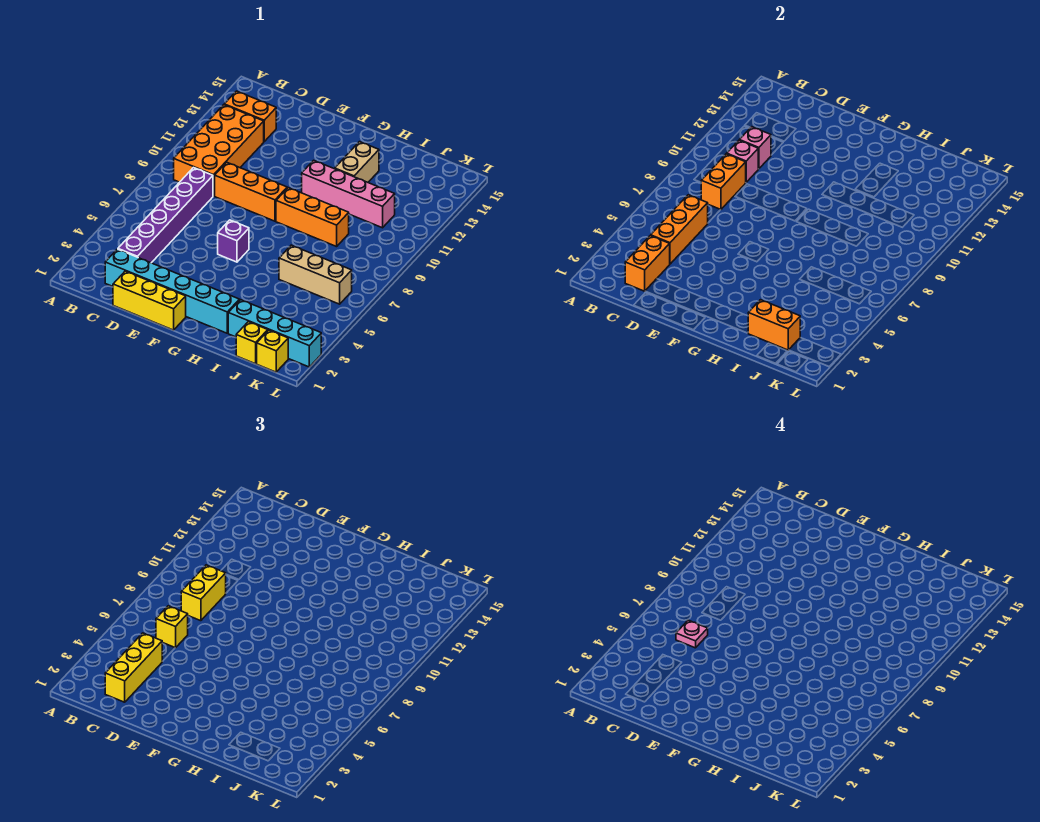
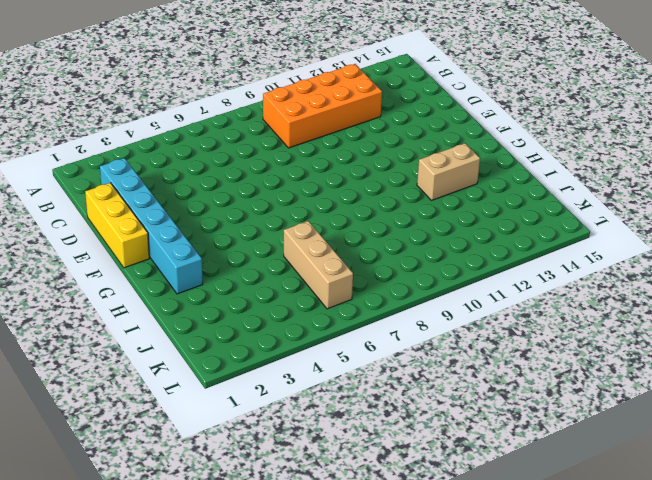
none -> orange brick B13:C13 level 1
none -> purple brick C3:C8 level 1
none -> orange brick D9:F9 level 1

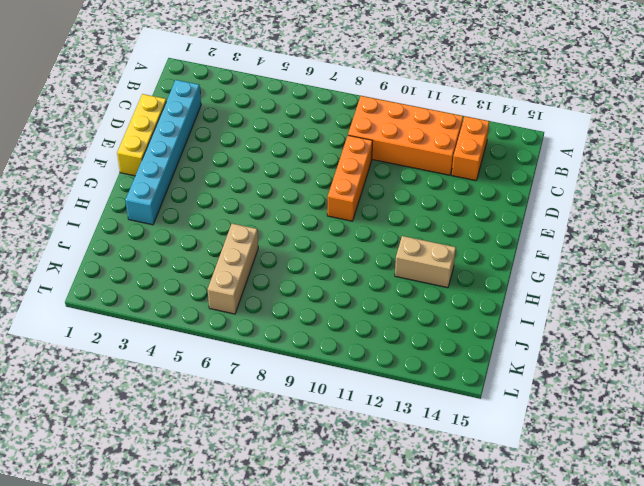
none -> purple brick C3:C8 level 1
none -> purple brick F6 level 1
none -> orange brick G9:I9 level 1

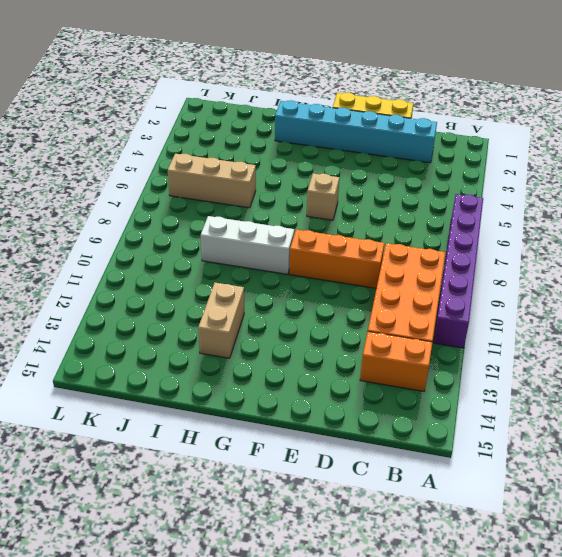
purple brick A6:A11 level 1 -> purple brick C3:C8 level 1
tan brick F6 level 1 -> purple brick F6 level 1
white brick G9:I9 level 1 -> orange brick G9:I9 level 1
none -> pink brick G11:J11 level 1
none -> cyan brick I2:L2 level 1
none -> yellow brick J1 level 1

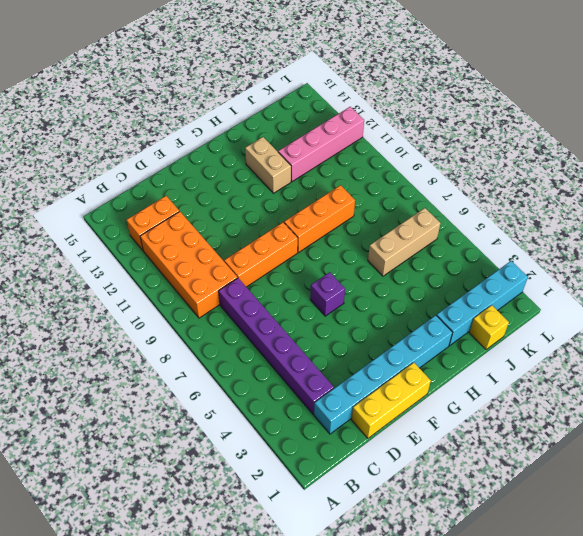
pink brick I12:L12 level 1 -> pink brick G11:J11 level 1
none -> yellow brick K1 level 1
none -> orange brick C2:C3 level 2
none -> orange brick C4:C6 level 2

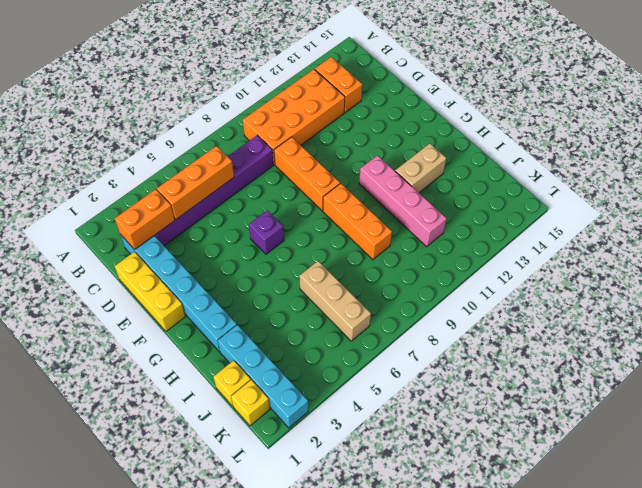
none -> orange brick C8:C9 level 2
none -> pink brick C10 level 2
none -> pink brick C11 level 2

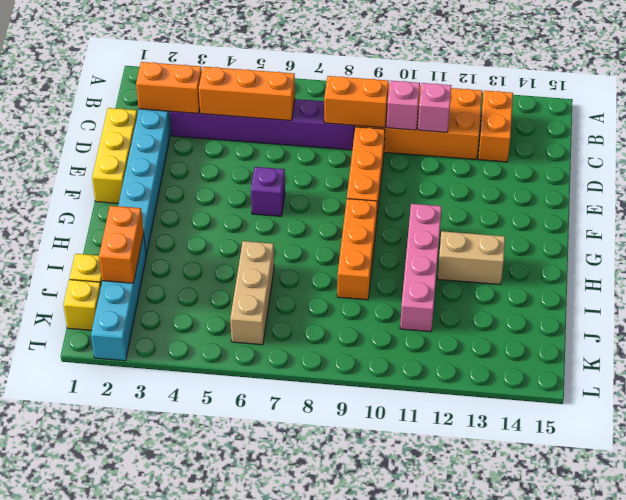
none -> yellow brick C2:C4 level 3
none -> yellow brick C6 level 3
none -> yellow brick C8:C9 level 3

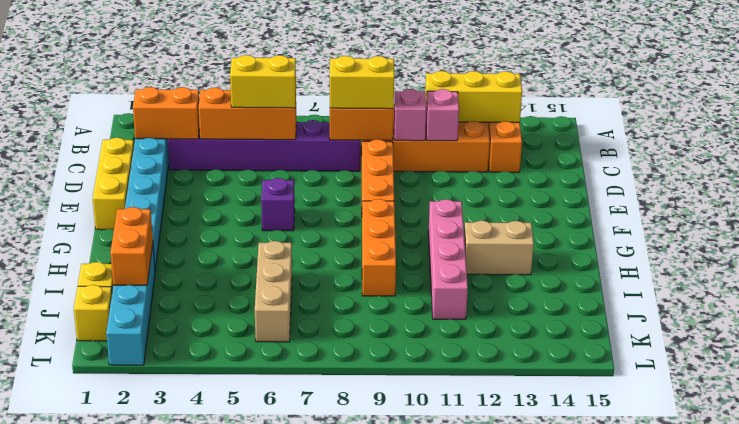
yellow brick B11:B13 level 2 -> yellow brick C2:C4 level 3
yellow brick C5:C6 level 3 -> yellow brick C6 level 3
none -> pink plate C6 level 4

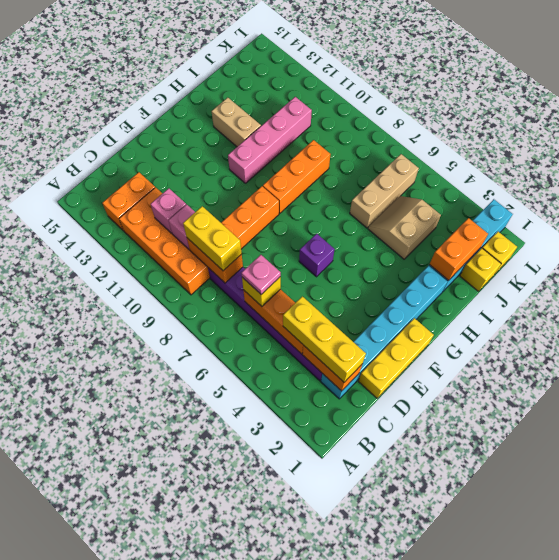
tan slope I4:J5 level 1 top 4 -> none

